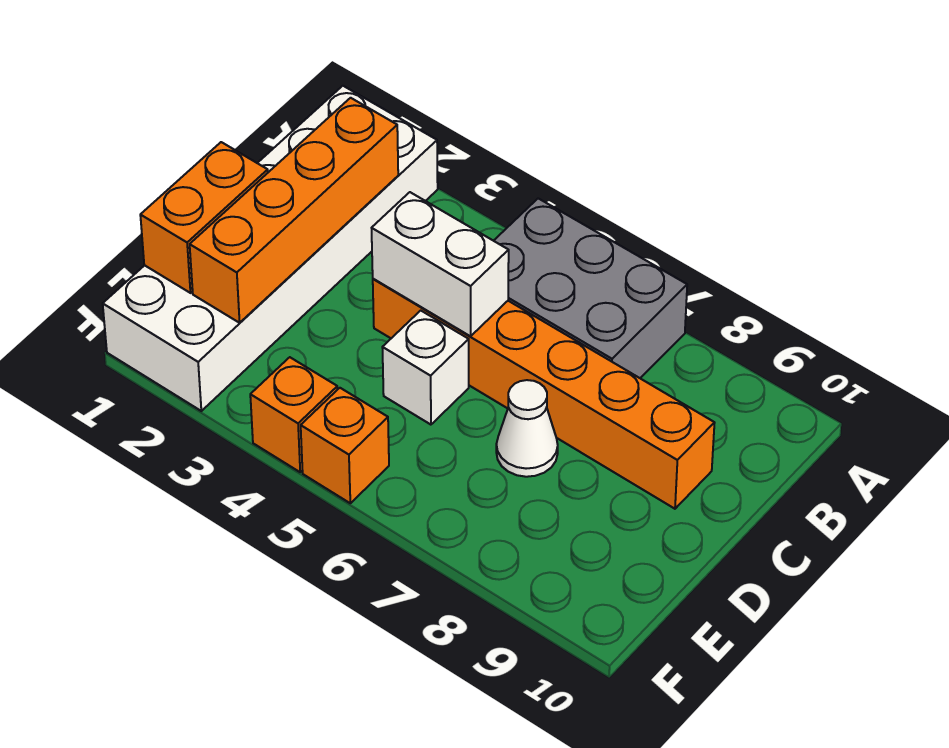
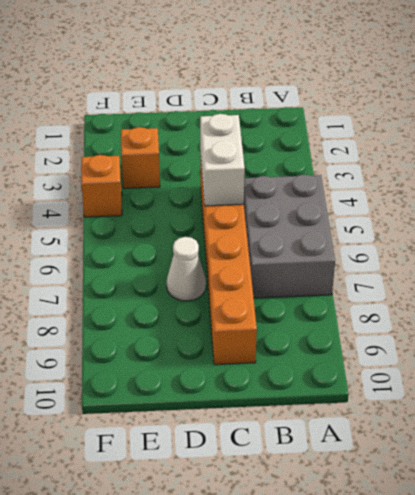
orange brick E3 level 1 -> orange brick F5 level 1
none -> white brick A1:F2 level 1
none -> white brick D5 level 1

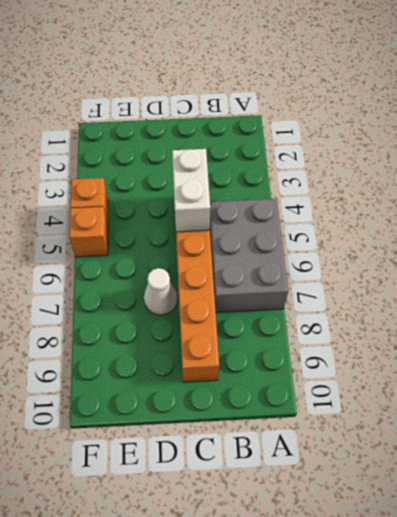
none -> white brick A1:F2 level 1
none -> white brick D5 level 1

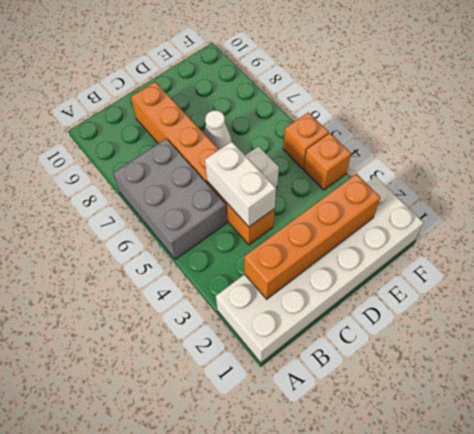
none -> orange brick D1:E1 level 2

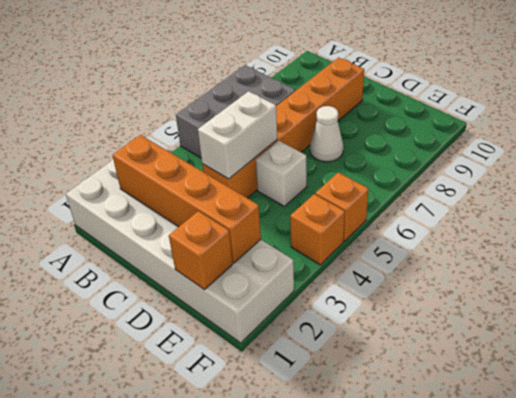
orange brick E1 level 2 -> orange brick D1:E1 level 2

